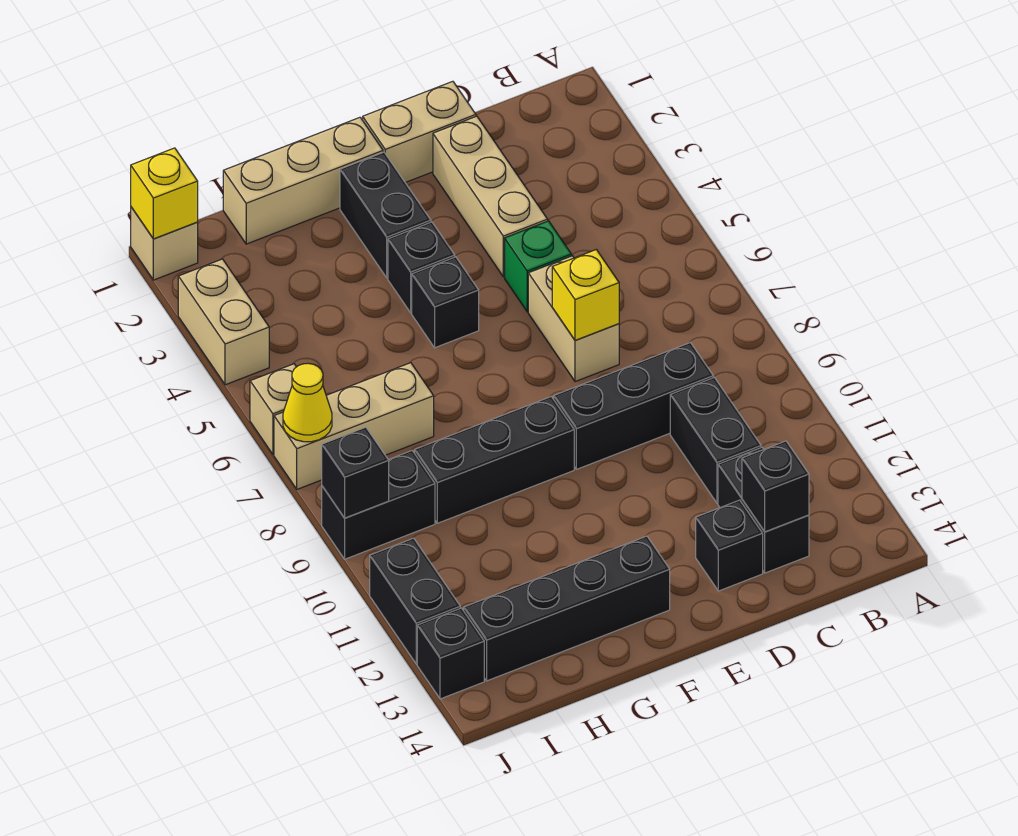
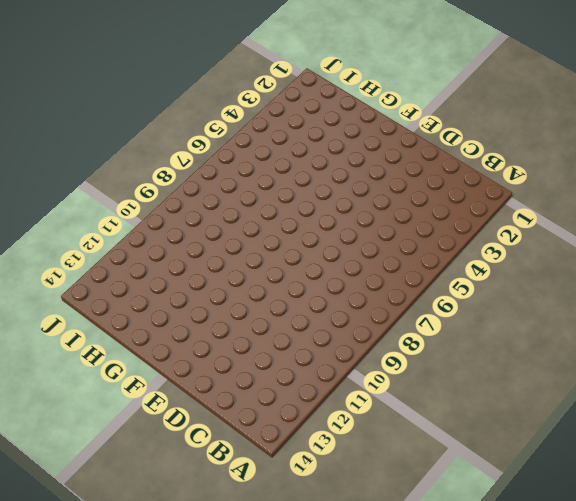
none -> black brick C9:E9 level 1
none -> black brick C10:C11 level 1
none -> black brick C12:C13 level 1

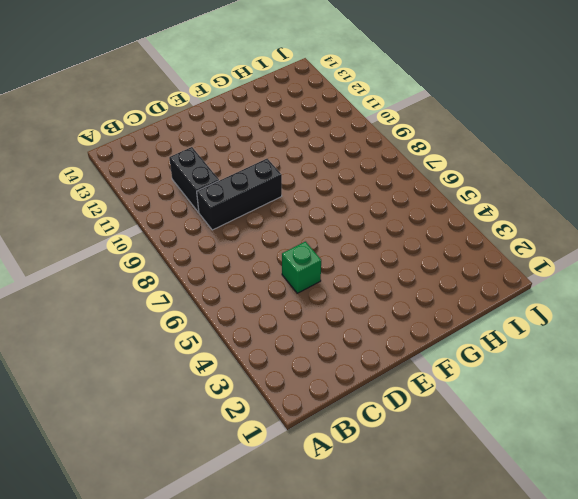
none -> black brick C12:C13 level 1
none -> tan brick D1:E1 level 1
none -> tan brick D2:D4 level 1

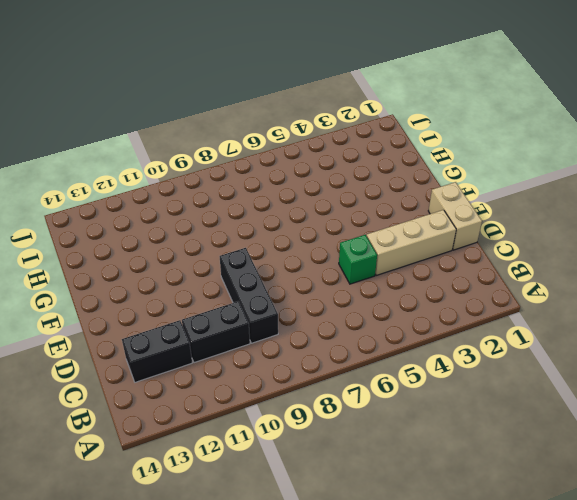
none -> tan brick D6:D7 level 1
none -> black brick D13 level 1
none -> tan brick F1:H1 level 1

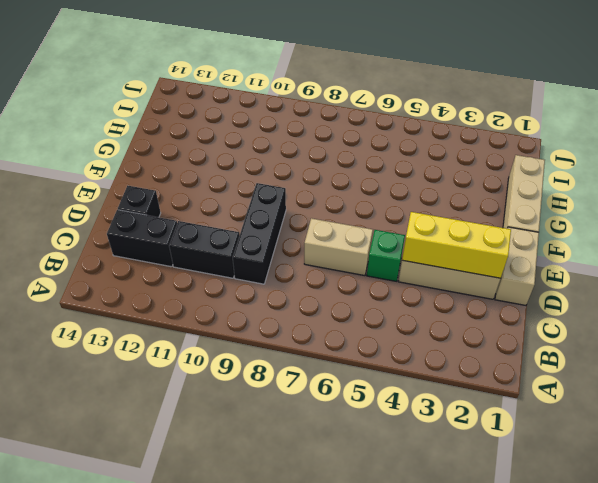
yellow brick D2:D4 level 2 -> none
none -> black brick F2:F3 level 1
none -> black brick F4 level 1
none -> black brick F5 level 1

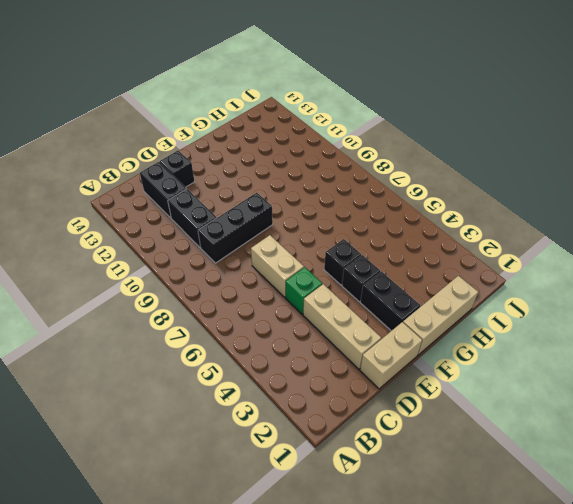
none -> black brick F9:H9 level 1
none -> black brick F13:I13 level 1
none -> tan brick H7:J7 level 1

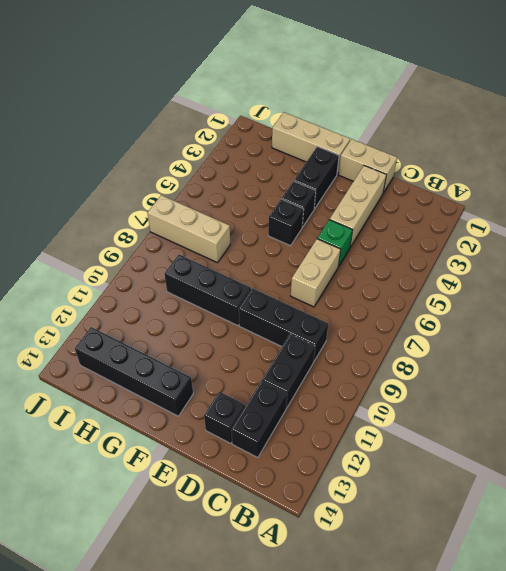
none -> black brick I9:J9 level 1
none -> tan brick J1 level 1
none -> tan brick J3:J4 level 1

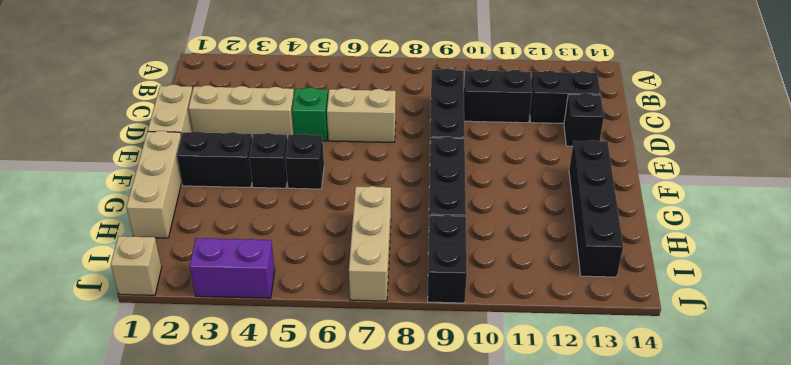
purple brick J3:J4 level 1 -> tan brick J3:J4 level 1
none -> tan brick J6 level 1
none -> black brick J11:J12 level 1
none -> black brick J13 level 1

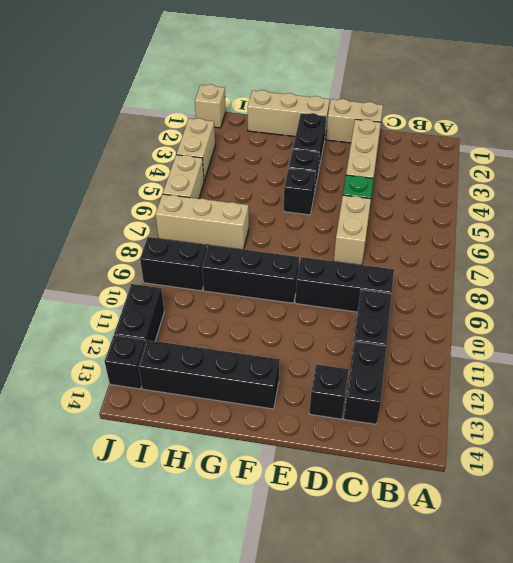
tan brick J5:J6 level 1 -> tan brick J6 level 1
none -> black brick C13 level 2
none -> yellow brick D7 level 2
none -> yellow brick J1 level 2

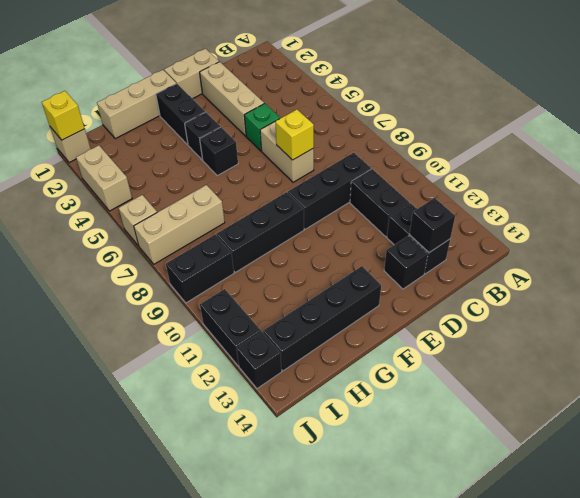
none -> yellow cone J7 level 2
none -> black brick J9 level 2

